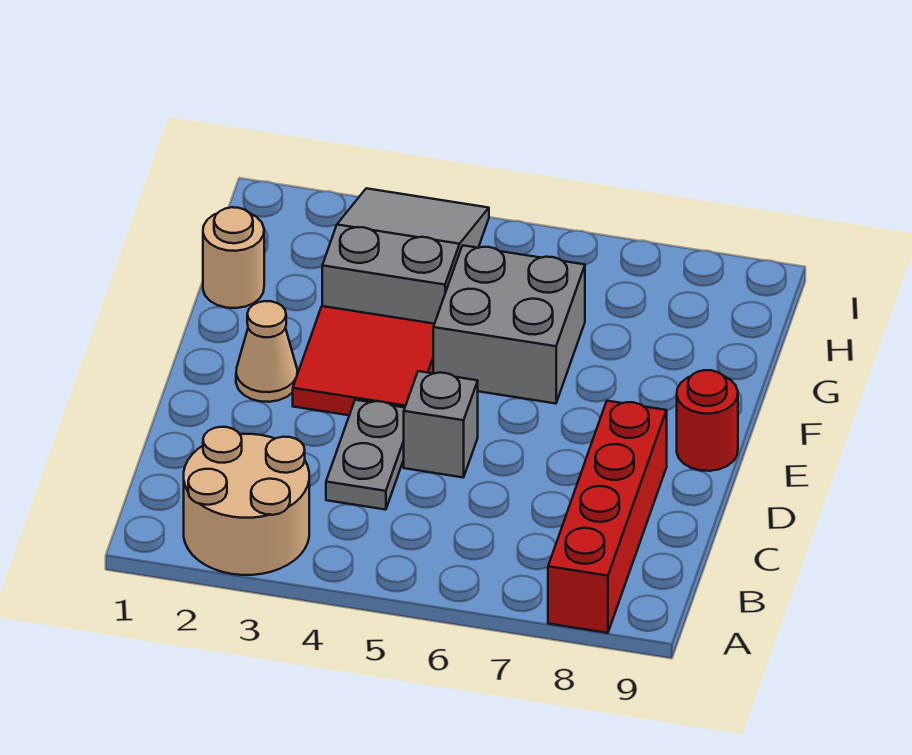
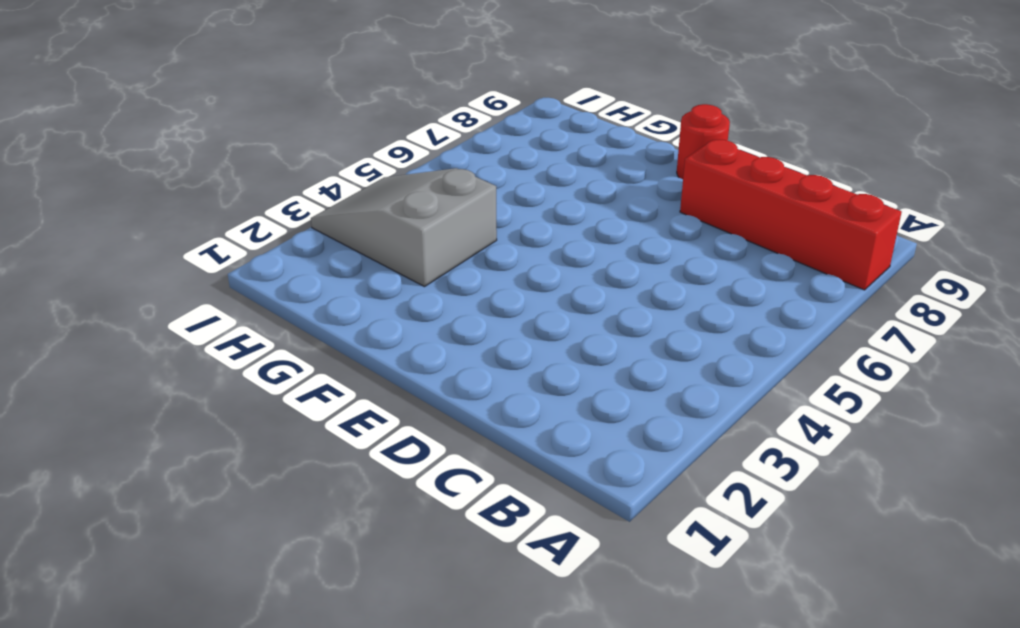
none -> tan round brick A2:B3 level 1
none -> grey plate C4:D4 level 1

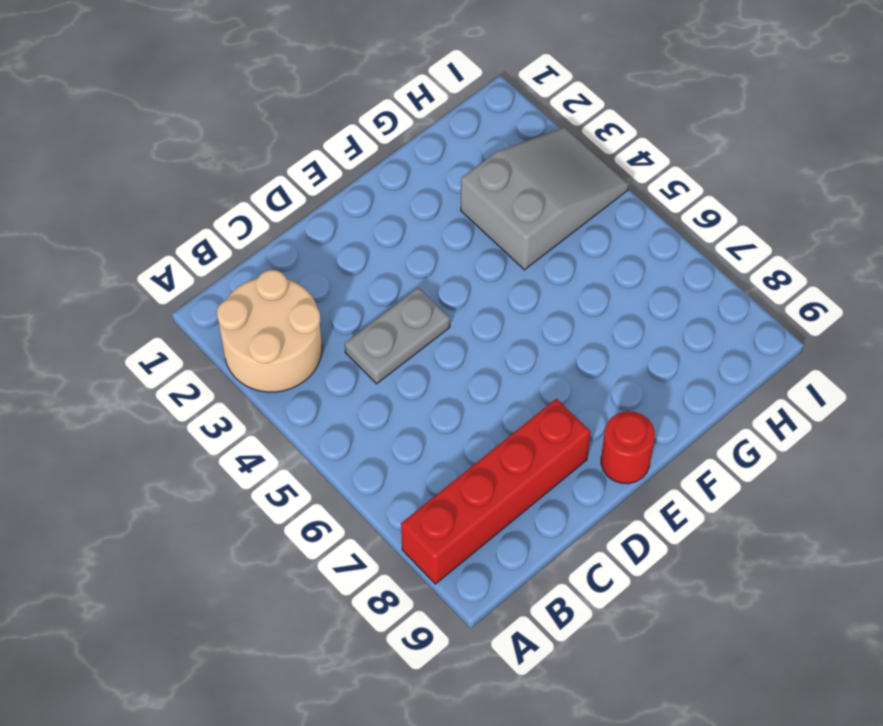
none -> grey brick D5 level 1
none -> tan cone E2 level 1

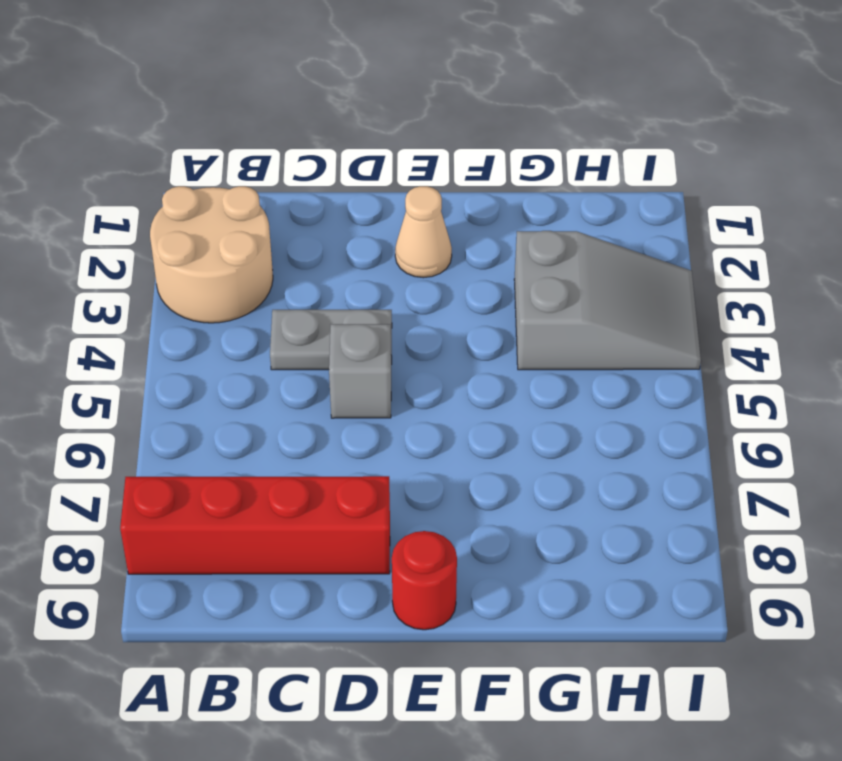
none -> red tile E3:F4 level 1
none -> grey brick F5:G6 level 1

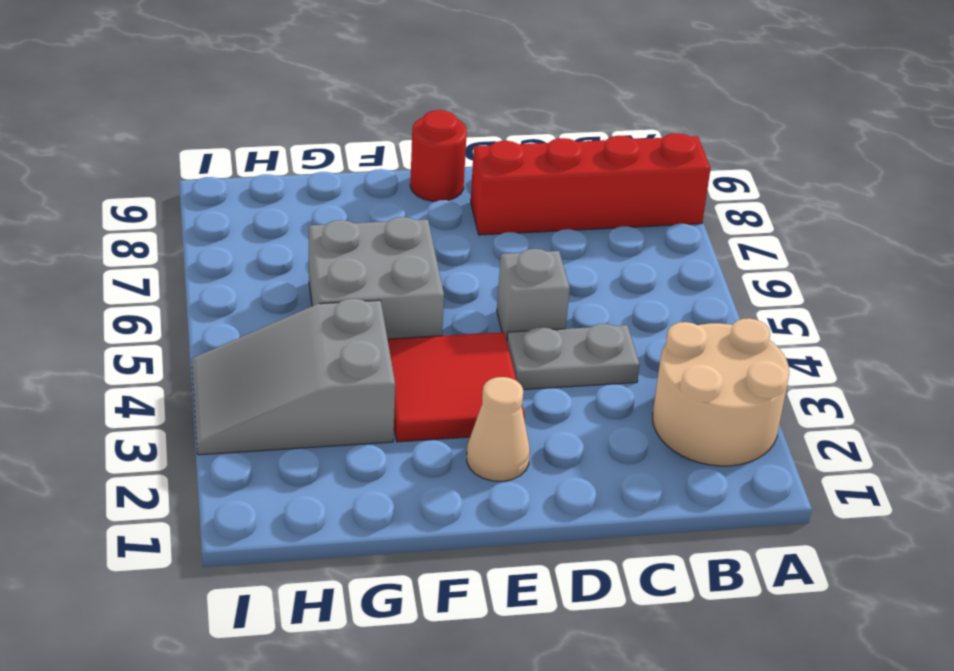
none -> tan round brick G1 level 1

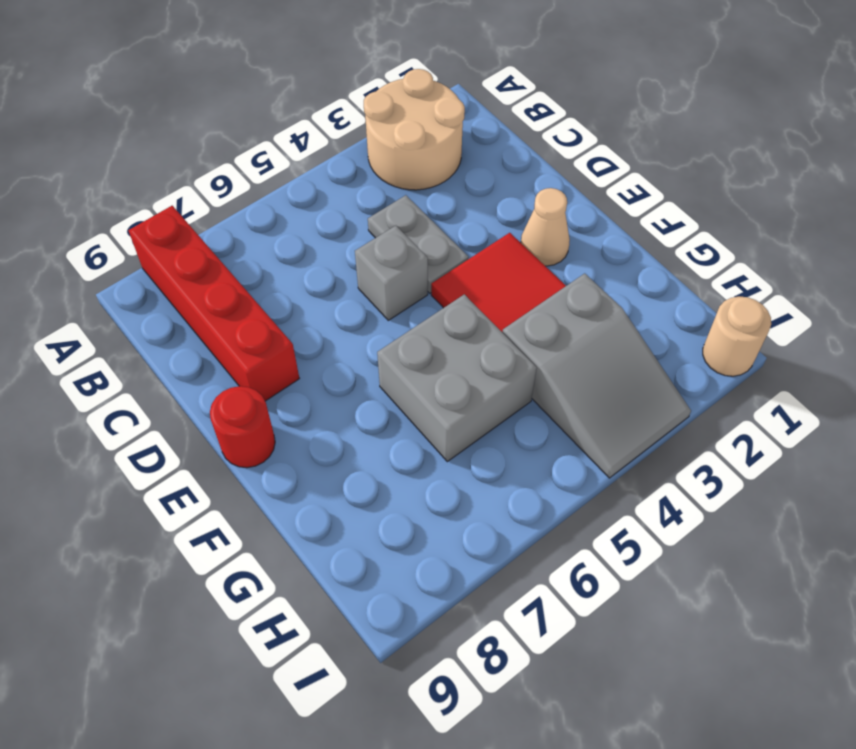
tan round brick I1 level 1 -> tan round brick G1 level 1

